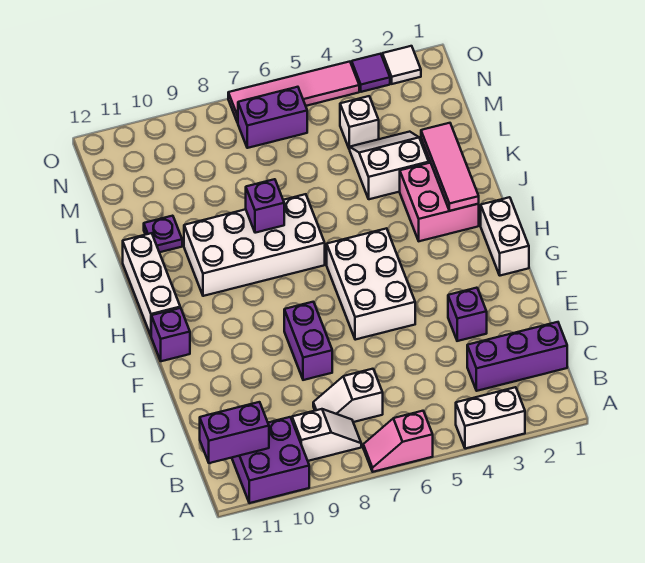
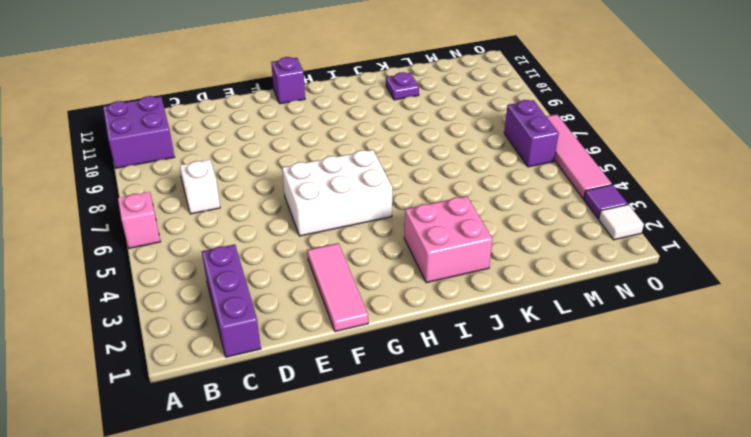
pink tile F1:F3 level 1 -> pink tile I2:K2 level 2
none -> white brick A3:A4 level 1
none -> white slope B8:B9 level 1 top 9
none -> purple brick E3 level 1

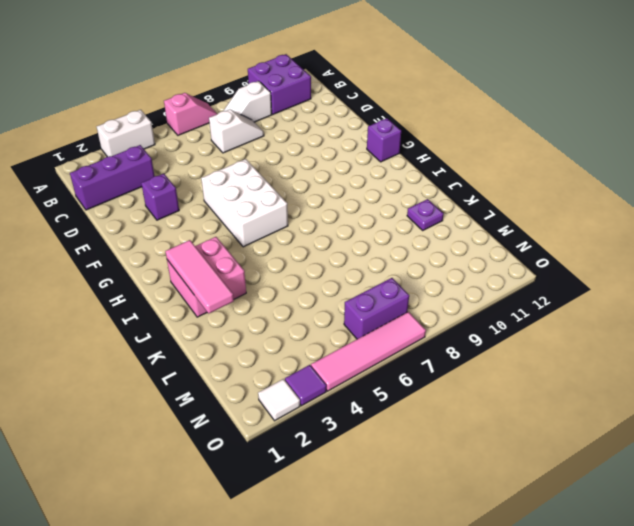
none -> purple brick E8:F8 level 1
none -> white brick G1:H1 level 1
none -> white brick H12:J12 level 1

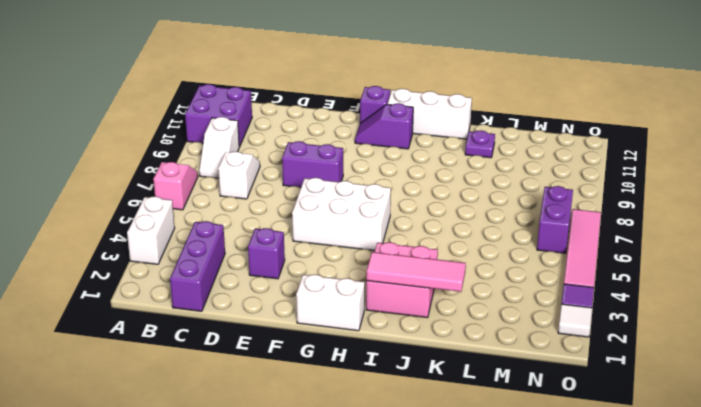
purple slope G11:H11 level 1 top H -> none
none -> white brick I7:J10 level 1
none -> white slope K3:L4 level 1 top K
none -> white brick M4 level 1

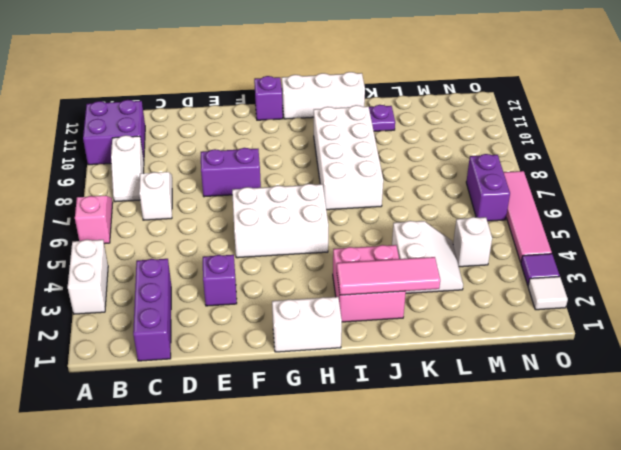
none -> purple brick B11:B12 level 2
none -> purple brick J8 level 2

